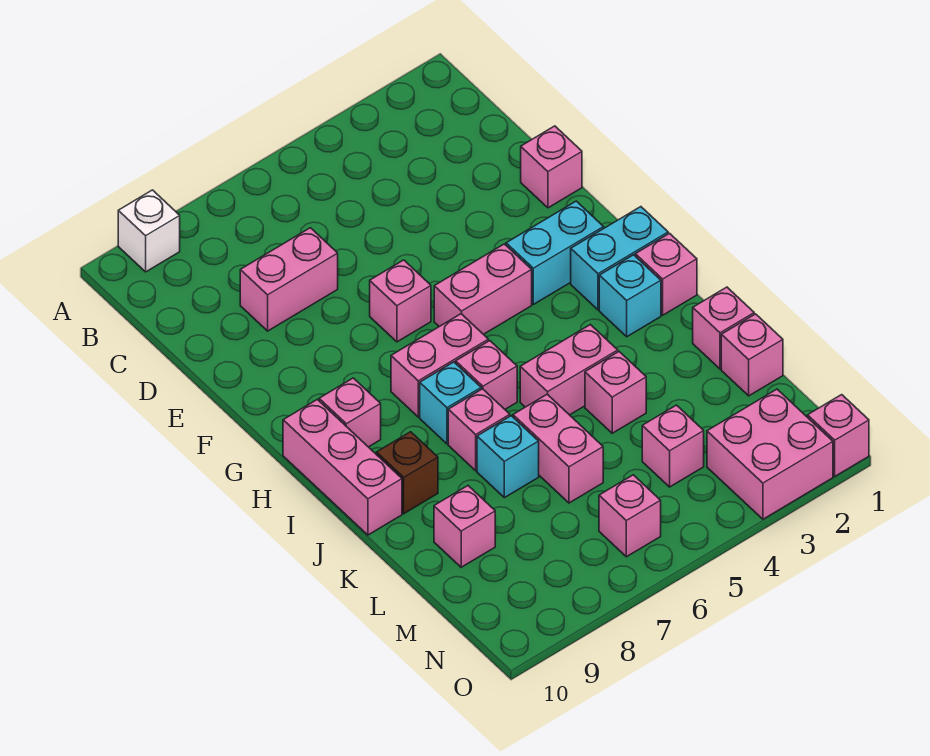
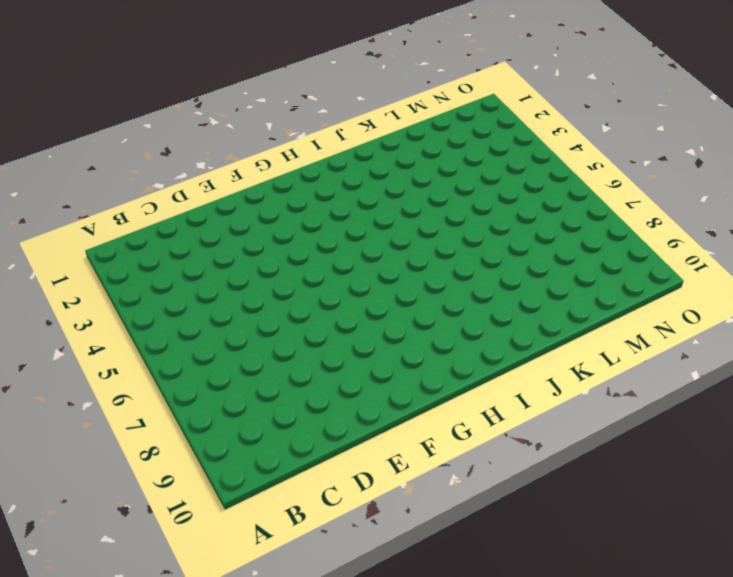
none -> white brick A9 level 1
none -> pink brick D7:D8 level 1
none -> pink brick E1 level 1

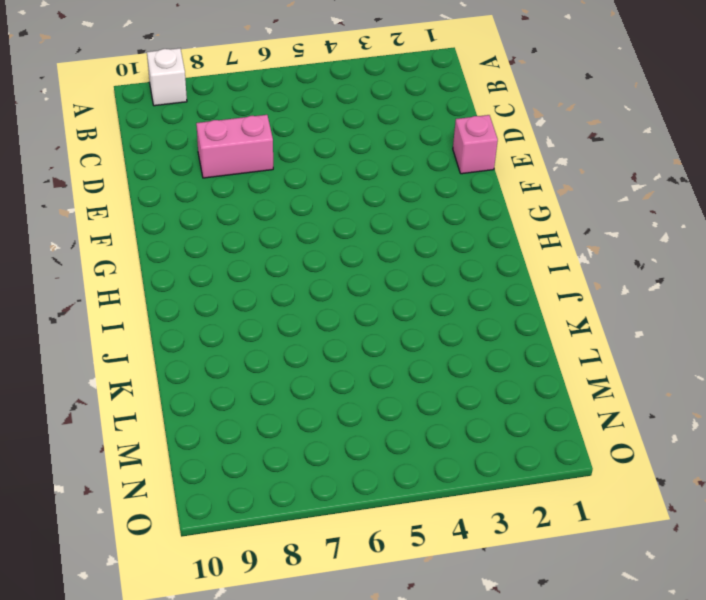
none -> pink brick F6 level 1
none -> cyan brick G2:G3 level 1
none -> pink brick G4:G5 level 1

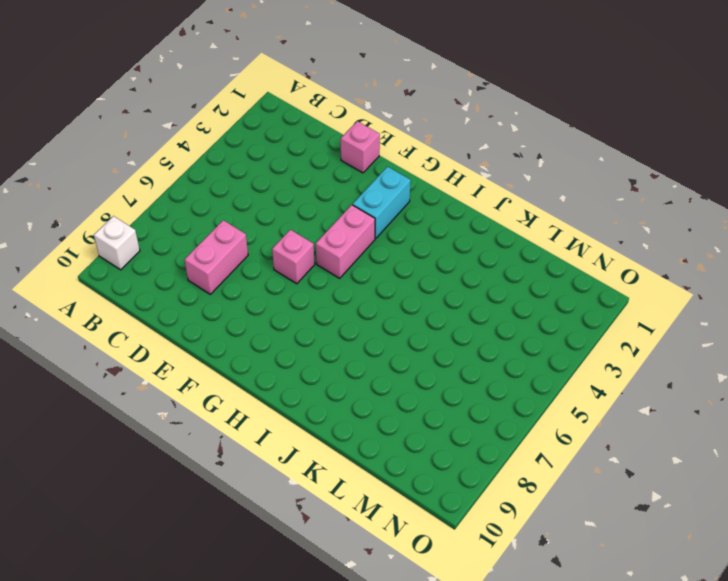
none -> cyan brick H1:H2 level 1
none -> pink brick H6:H7 level 1
none -> pink brick H9 level 1

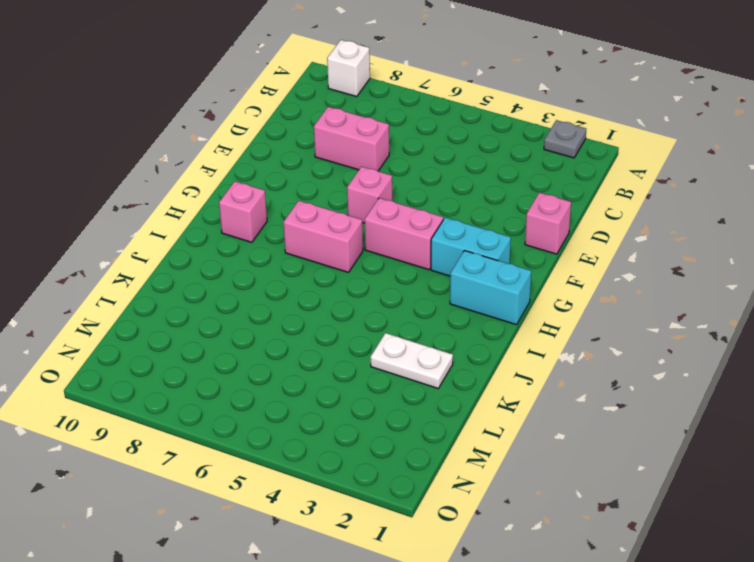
grey plate A2 level 1 -> none
white plate K2:K3 level 1 -> none
none -> pink brick H10:J10 level 1
none -> pink brick I1 level 1
none -> cyan brick I2 level 1

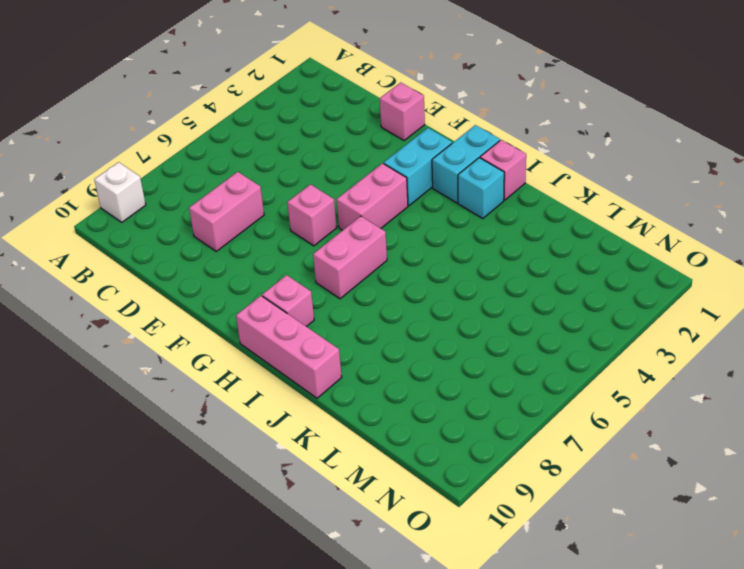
none -> pink brick I6 level 1
none -> cyan brick I7 level 1
none -> pink brick J4:J5 level 1

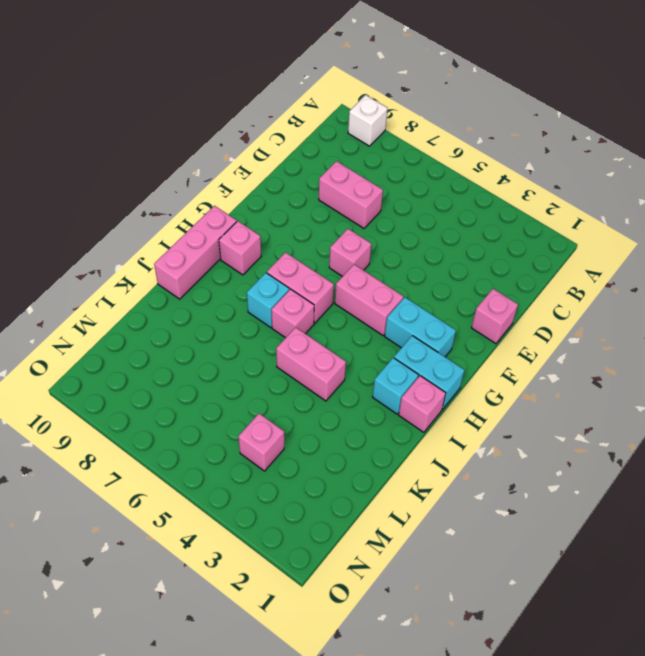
none -> pink brick J7 level 1
none -> brown brick J9 level 1
none -> pink brick K1 level 1

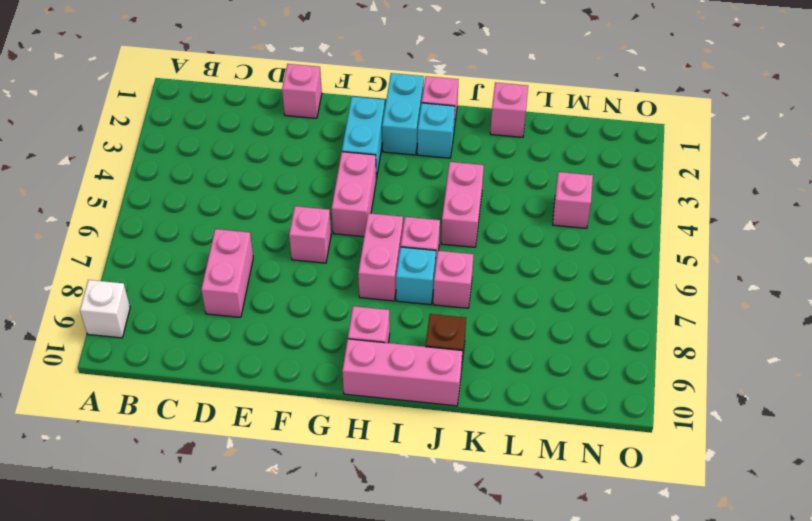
none -> pink brick K4 level 1
none -> pink brick K6:L6 level 1
none -> cyan brick K7 level 1

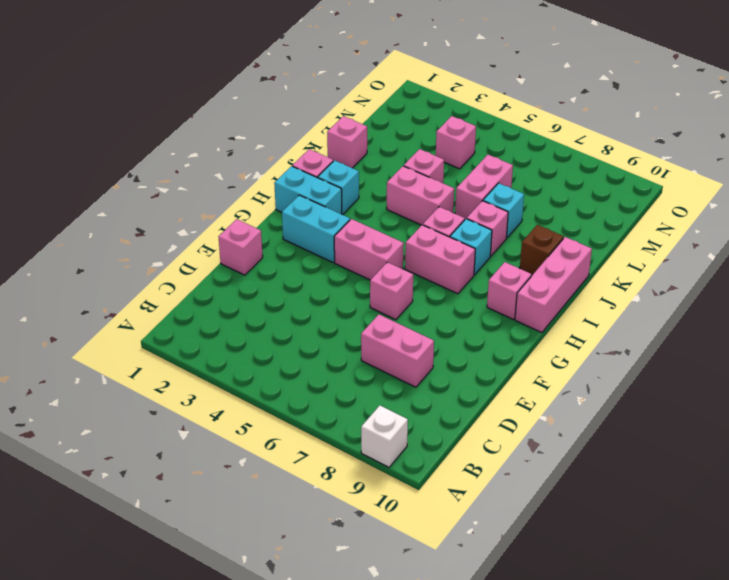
none -> pink brick L1 level 1
none -> pink brick L9 level 1
none -> pink brick N2:O3 level 1

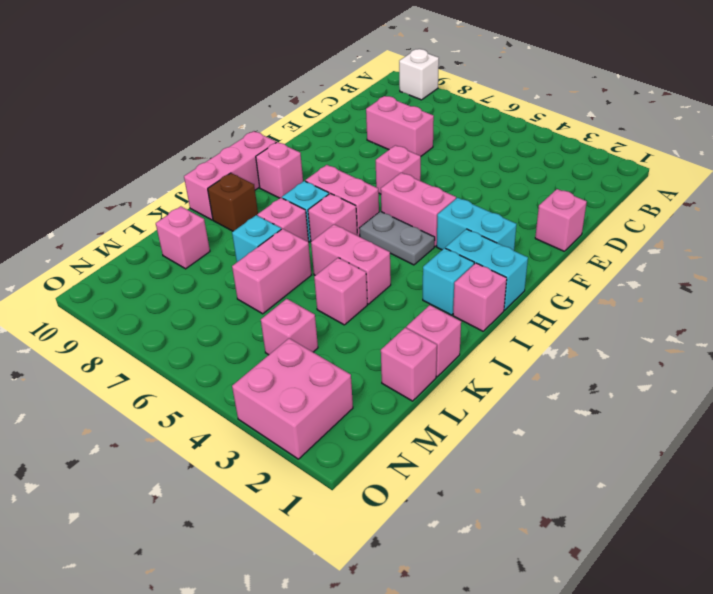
grey plate H4:H5 level 1 -> none
none -> pink brick N6 level 1
none -> pink brick O1 level 1

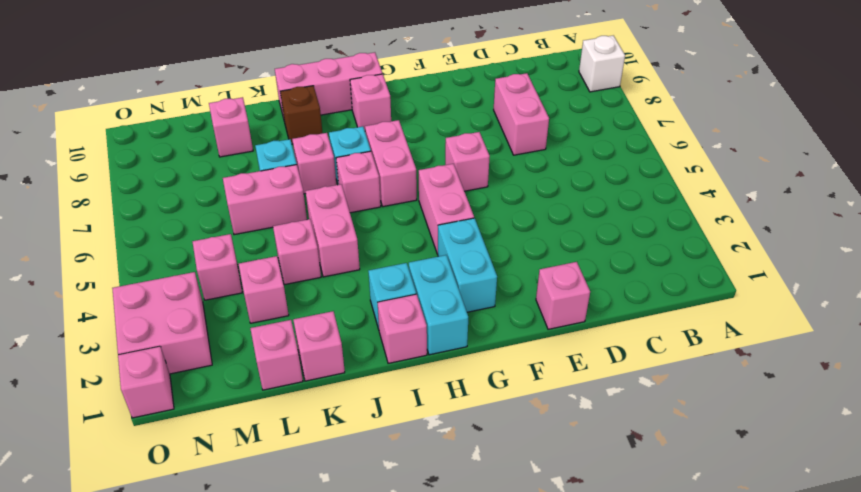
pink brick L3 level 1 -> pink brick N6 level 1

